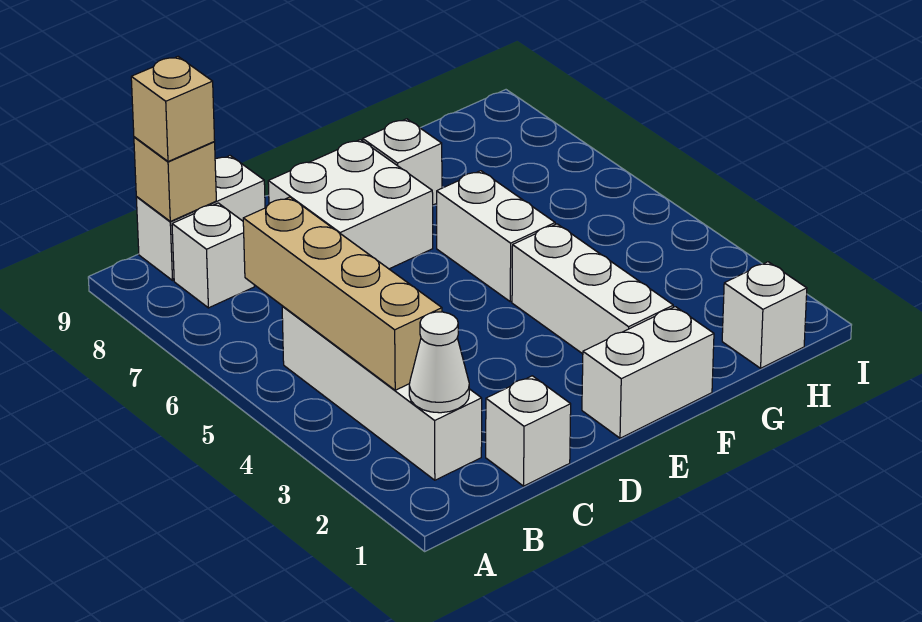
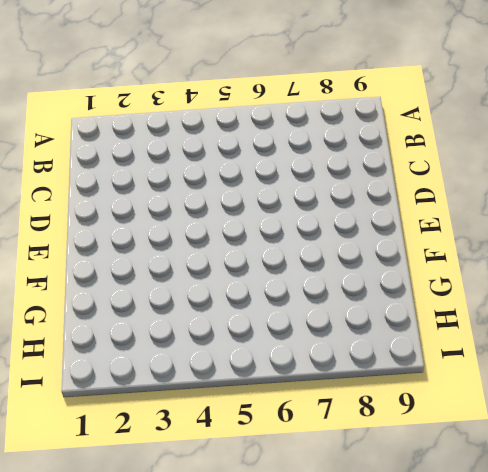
none -> white brick B2:B5 level 1
none -> white brick B8 level 1
none -> white brick B9:C9 level 1

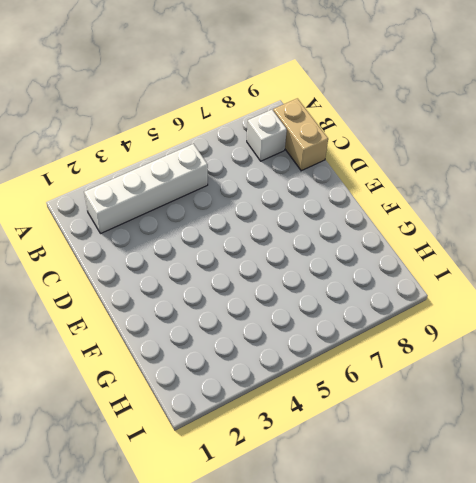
tan brick B9:C9 level 1 -> white brick B9:C9 level 1
none -> white brick C1 level 1
none -> white brick D7:E8 level 1
none -> white brick E1:F1 level 1

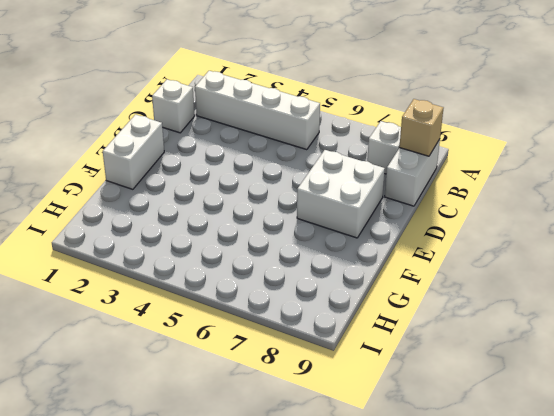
none -> white brick F2:F4 level 1
none -> white brick F5:F6 level 1
none -> white brick F8 level 1

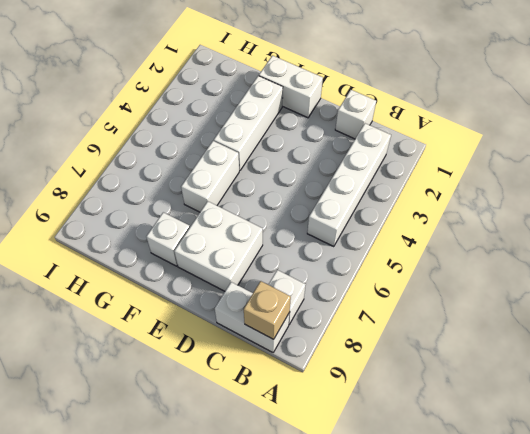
none -> white brick H1 level 1
none -> white cone B2 level 2
none -> tan brick B3:B6 level 2

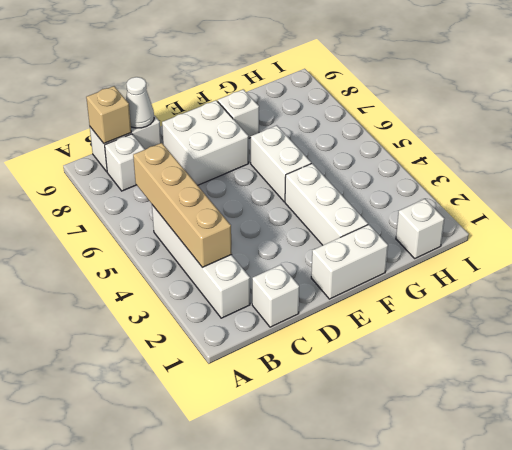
white cone C9 level 2 -> white cone B2 level 2
none -> tan brick B9 level 3

